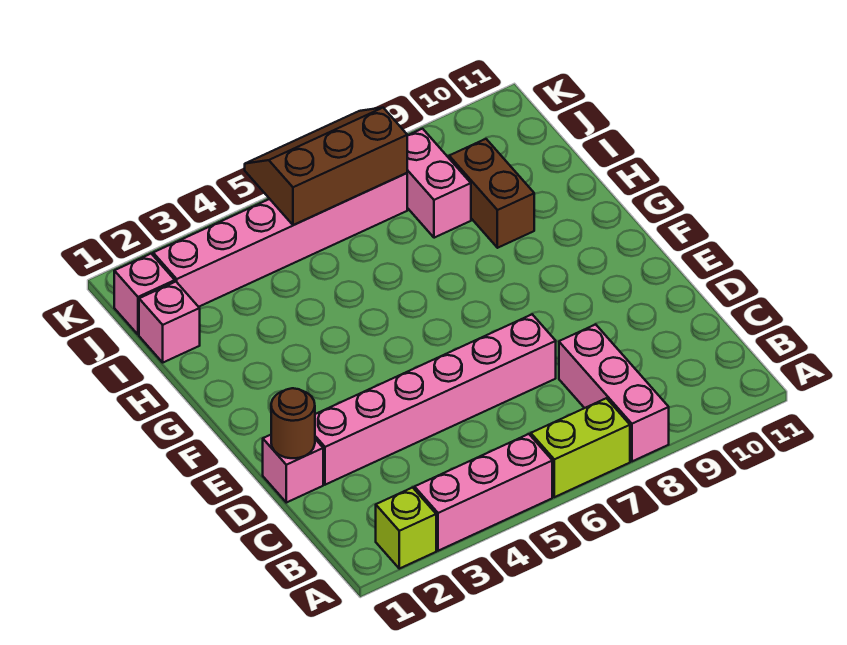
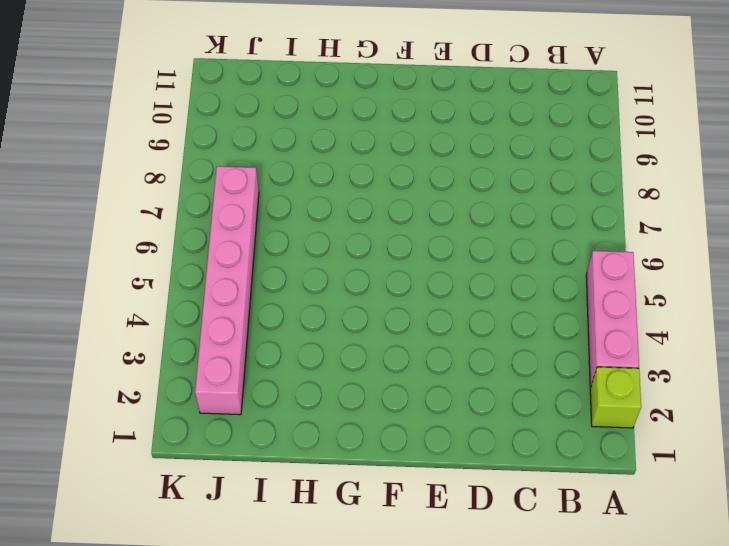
none -> lime brick A6:A7 level 1
none -> pink brick A8:C8 level 1
none -> pink brick D1 level 1

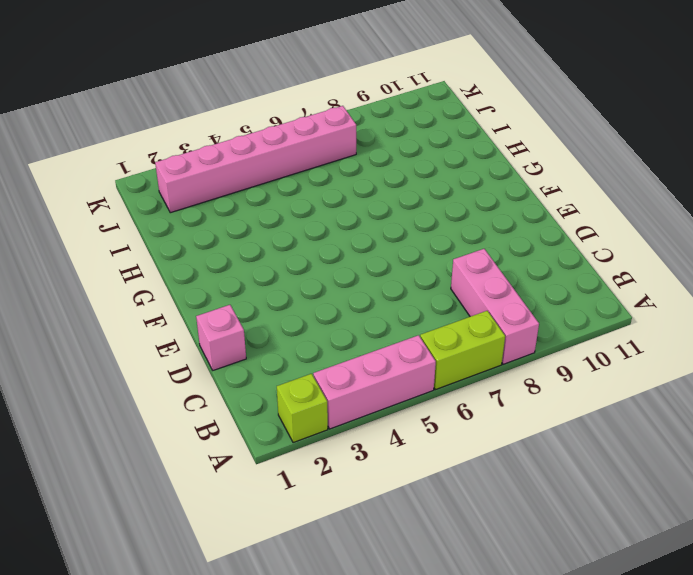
none -> pink brick D2:D7 level 1
none -> brown brick H9:I9 level 1
none -> pink brick I1 level 1

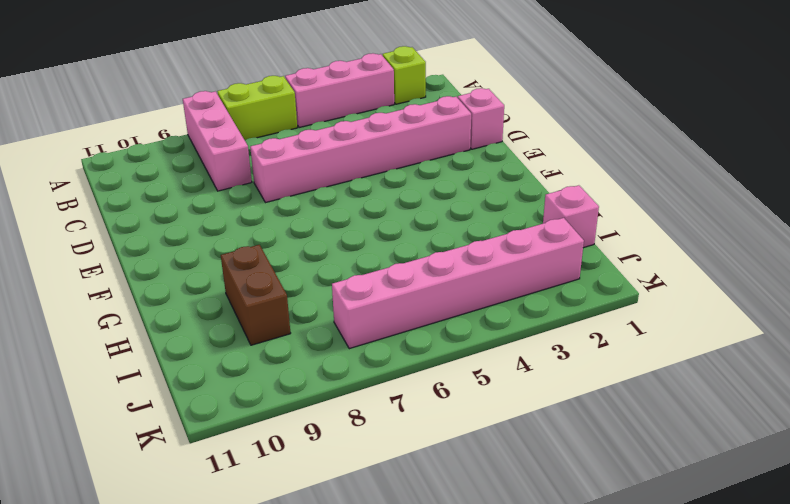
none -> pink brick I8:J8 level 1
none -> pink brick J1 level 1
none -> brown round brick D1 level 2

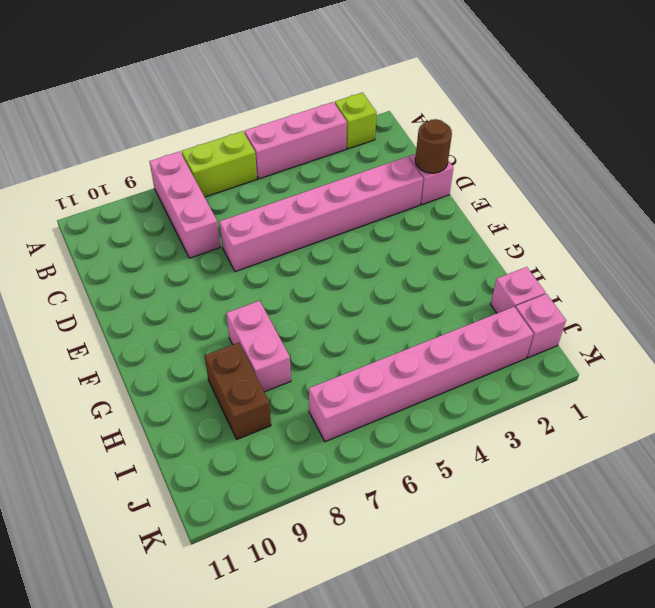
pink brick G8:H8 level 1 -> pink brick I8:J8 level 1
none -> brown slope J5:K7 level 2 top J

